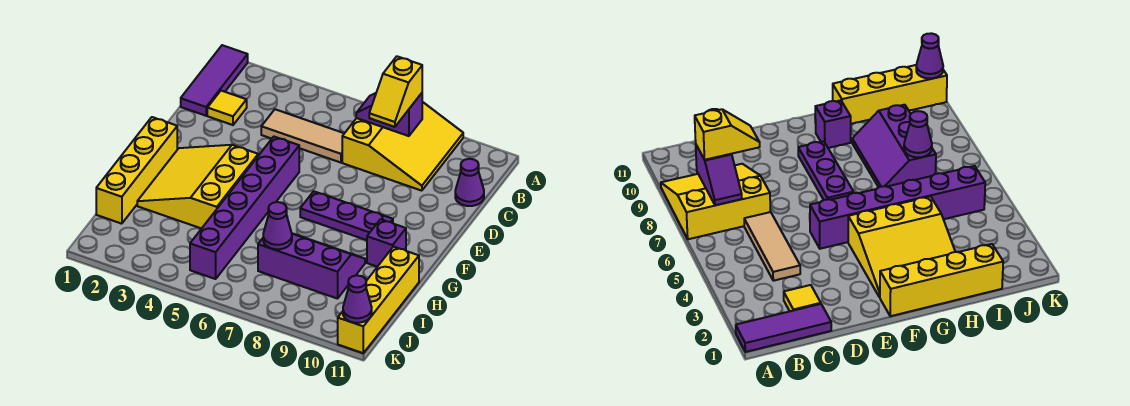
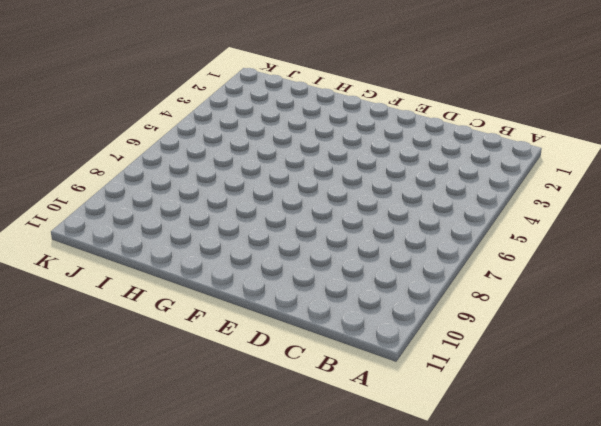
none -> purple tile A1:C1 level 1
none -> yellow slope A7:C9 level 1 top 7
none -> yellow tile C2 level 1

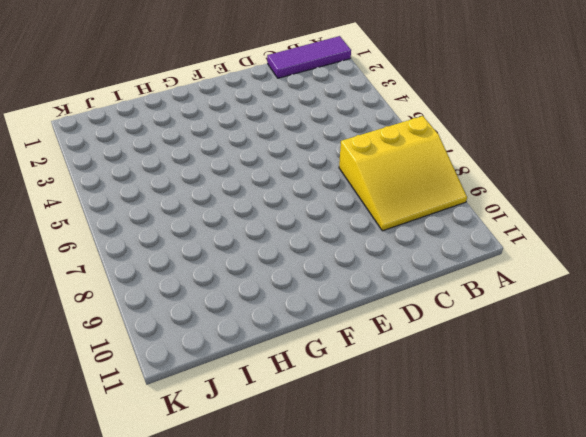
none -> yellow tile C2 level 1
none -> tan tile C4:C6 level 1
none -> purple cone C11 level 1

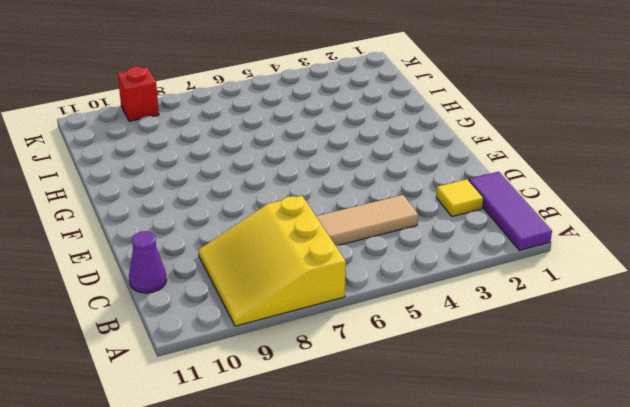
red brick K9 level 1 -> none
none -> purple brick E5:J5 level 1
none -> yellow brick F1:I1 level 1
none -> yellow slope F2:H4 level 1 top 4

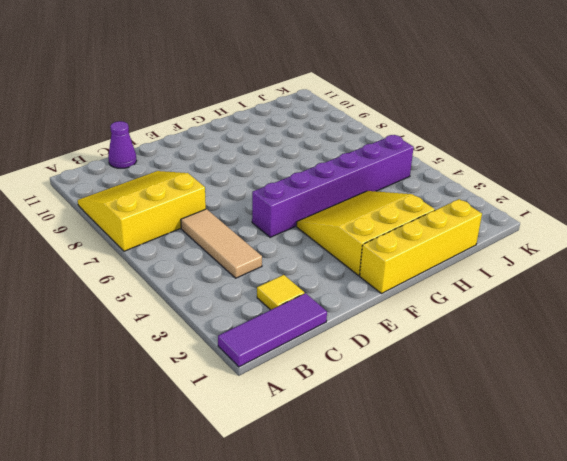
yellow slope F2:H4 level 1 top 2 -> yellow slope F2:H4 level 1 top 4
none -> purple plate F7:F9 level 1
none -> purple brick G10 level 1
none -> purple slope H7:I9 level 1 top I

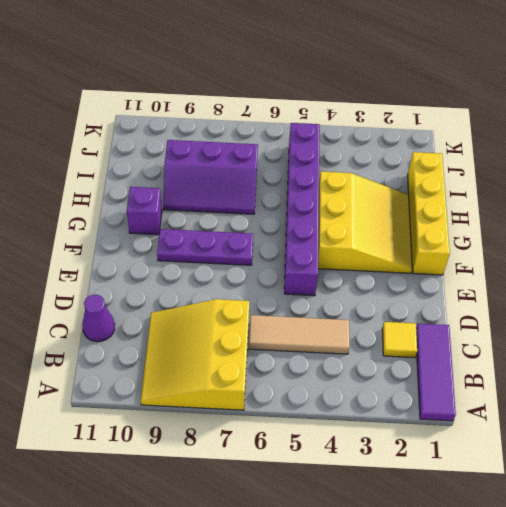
none -> yellow brick H11:K11 level 1
none -> purple slope B7:B8 level 2 top 8
none -> purple cone I7 level 2

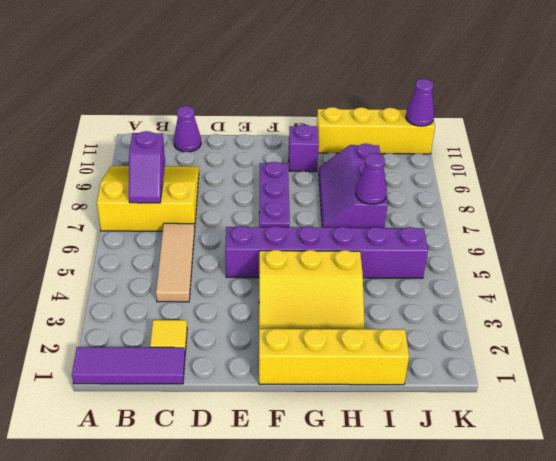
none -> yellow slope B8:C8 level 3 top B

